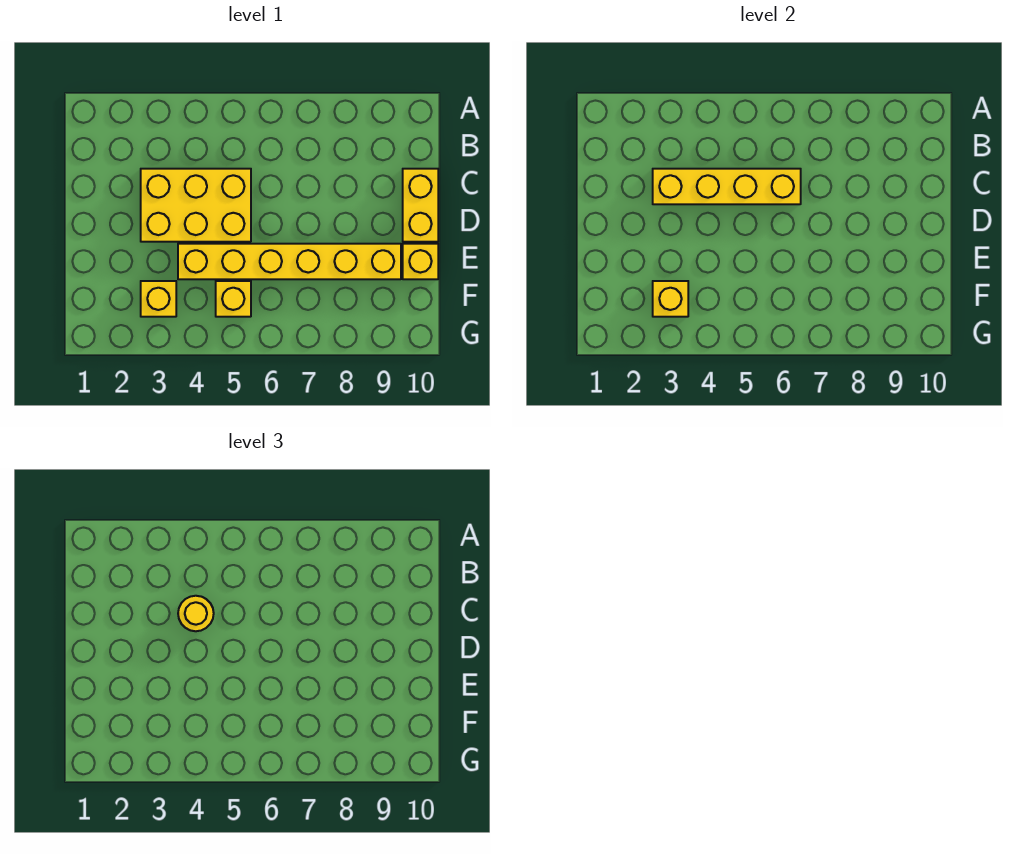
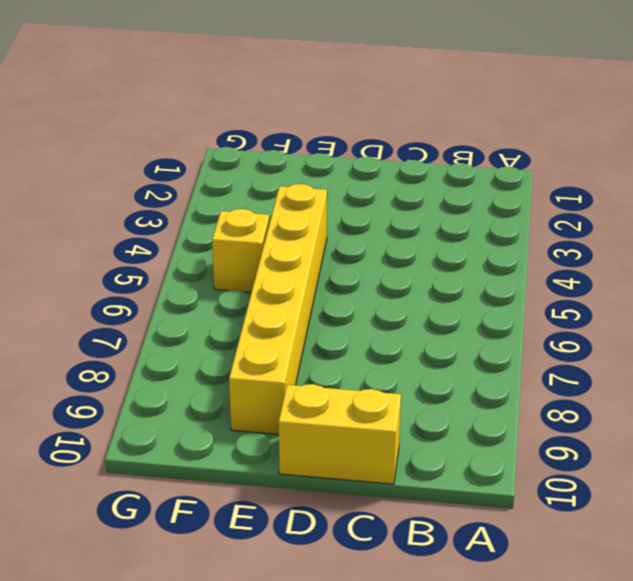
none -> yellow brick C3:D5 level 1
none -> yellow brick E10 level 1

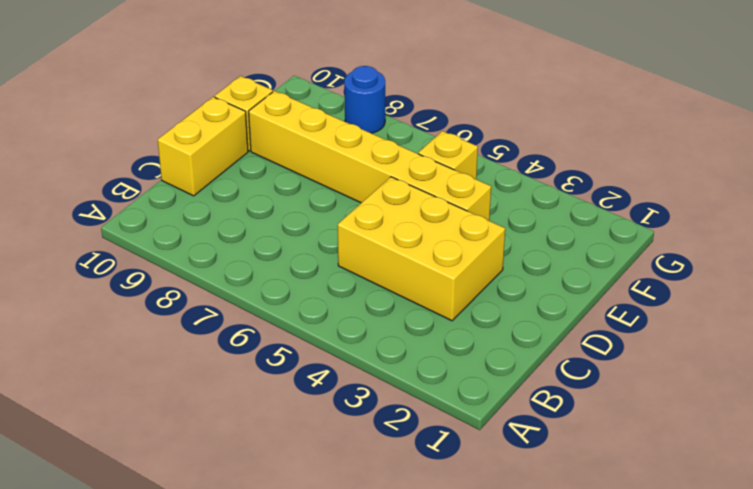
blue round brick G8 level 1 -> none
none -> yellow brick F3 level 1
none -> yellow brick C3:C6 level 2

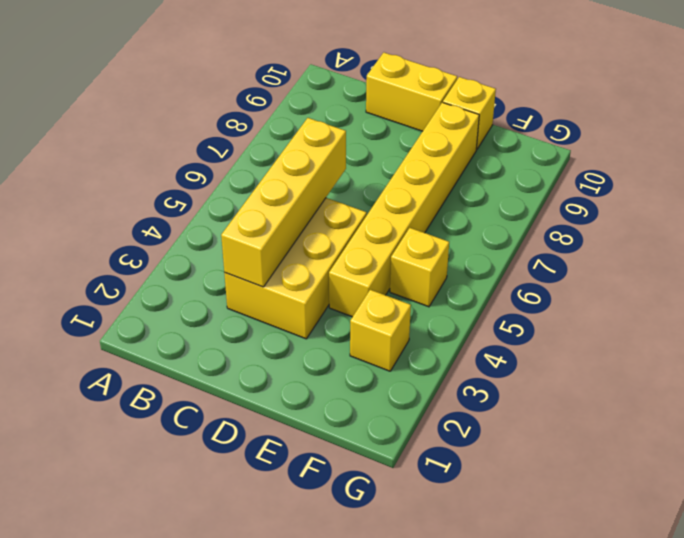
none -> yellow brick F3 level 2
none -> yellow round brick C4 level 3

